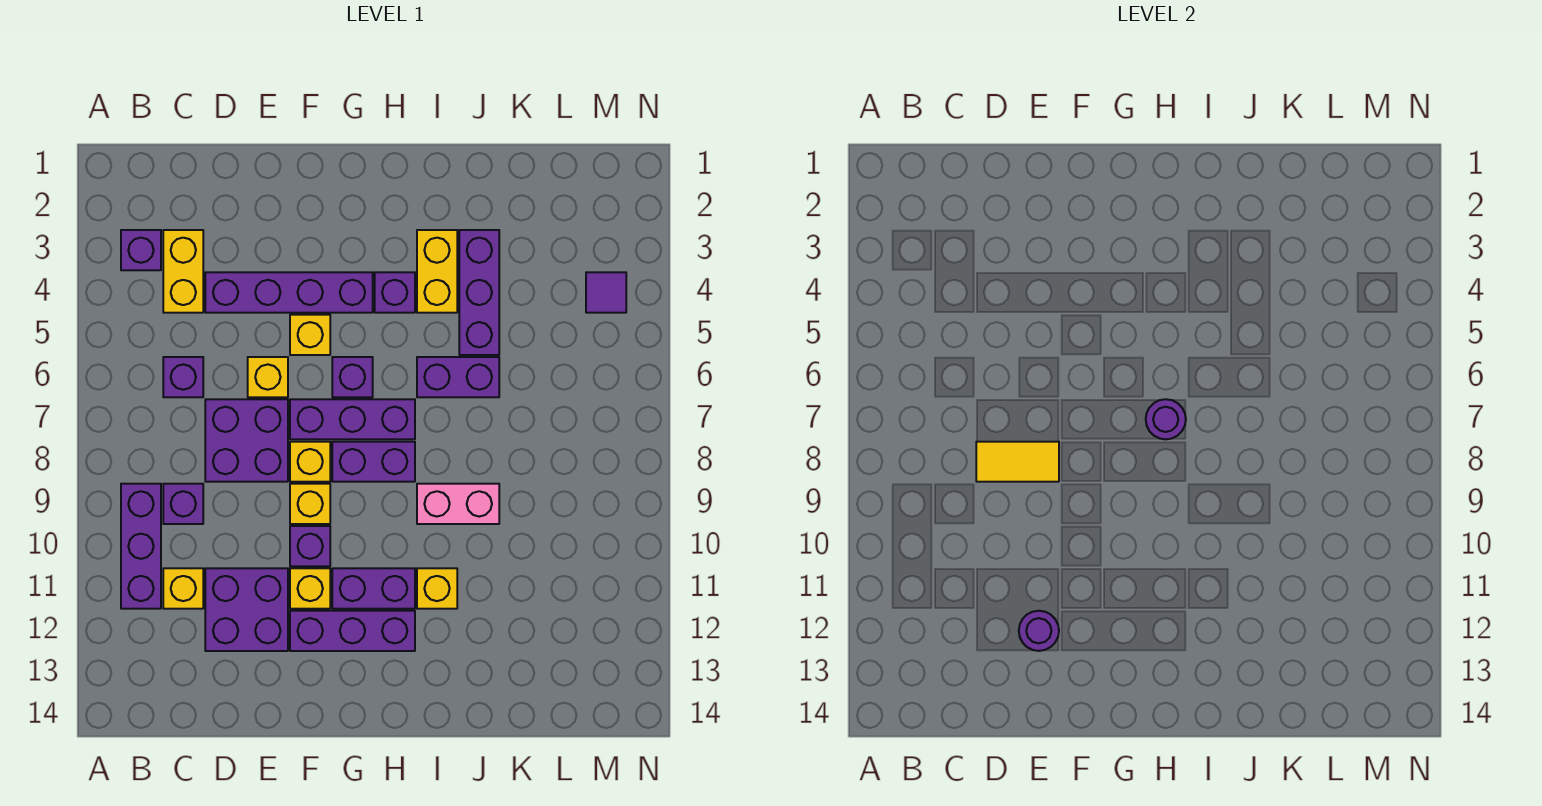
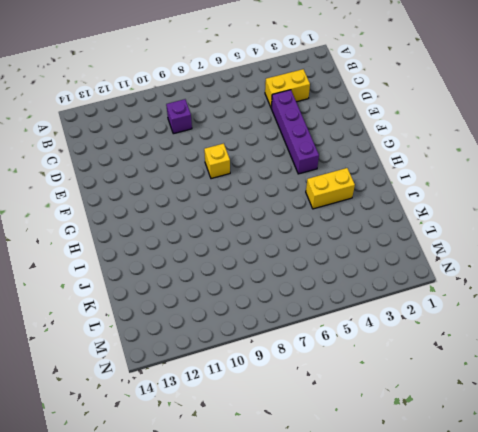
none -> purple brick B3 level 1
none -> purple brick B9:B11 level 1
none -> purple brick C6 level 1
none -> yellow brick C11 level 1

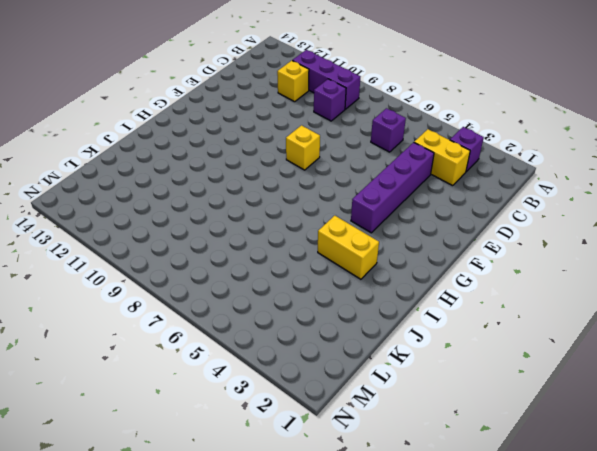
none -> purple brick D7:E8 level 1
none -> purple brick D11:E12 level 1
none -> yellow brick E6 level 1
none -> yellow brick F5 level 1

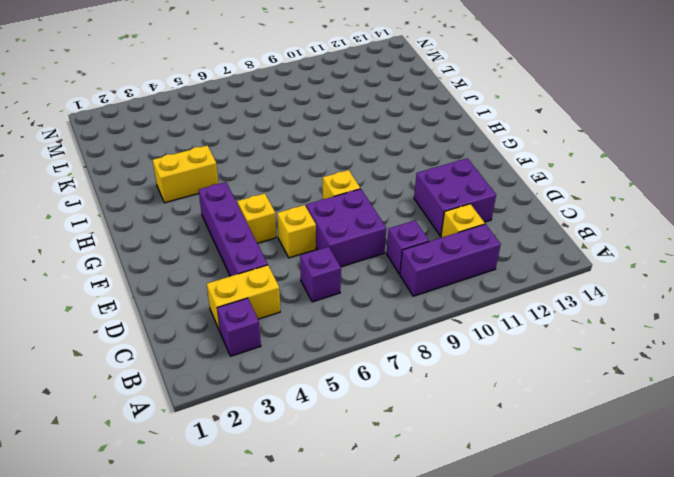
none -> purple brick F7:H7 level 1
none -> yellow brick F9 level 1
none -> purple brick F10 level 1
none -> yellow brick F11 level 1

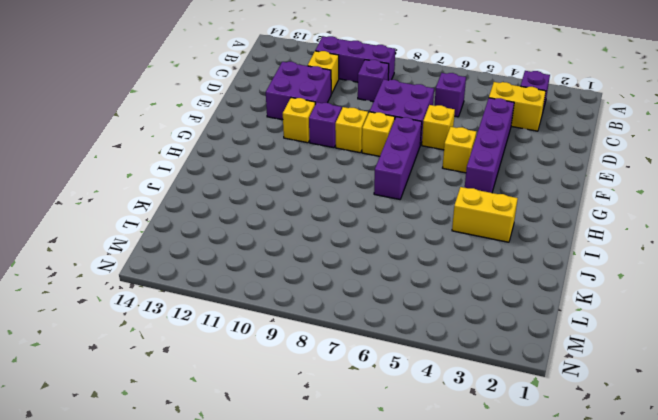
none -> purple brick F12:H12 level 1
none -> purple brick G6 level 1
none -> purple brick G8:H8 level 1
none -> purple brick G11:H11 level 1

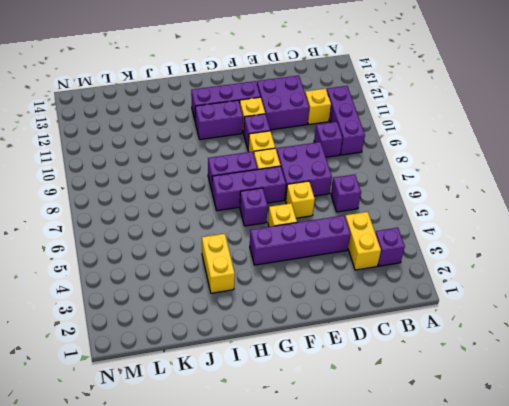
none -> purple brick H4 level 1
none -> purple brick I6:J6 level 1
none -> pink brick I9:J9 level 1
none -> yellow brick I11 level 1

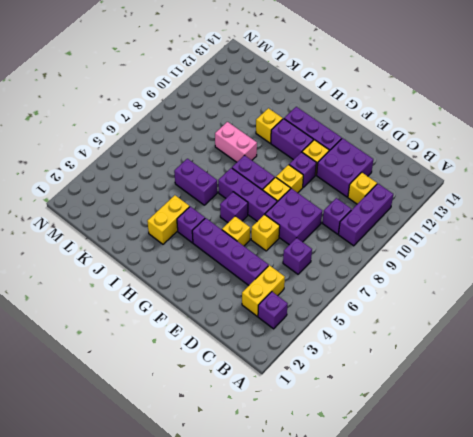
none -> purple brick J3:J5 level 1
none -> purple tile M4 level 1
none -> yellow tile D8:E8 level 2
none -> purple round brick E12 level 2

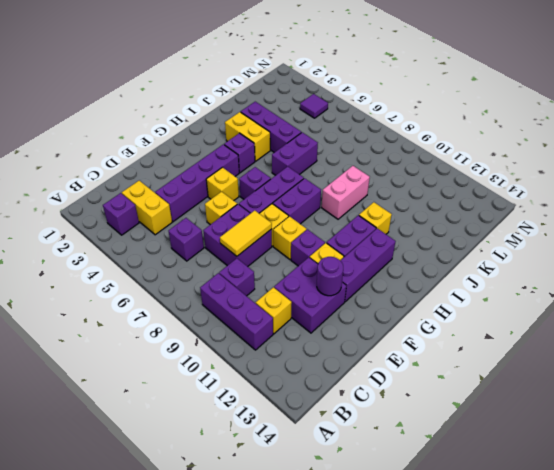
none -> purple round brick H7 level 2

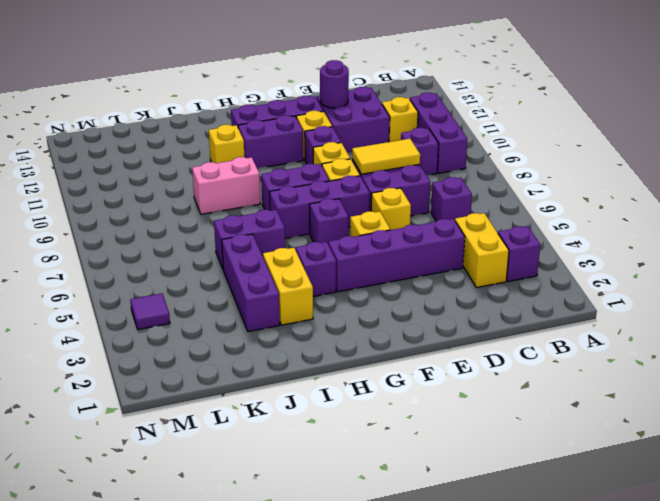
none -> purple round brick H7 level 2

